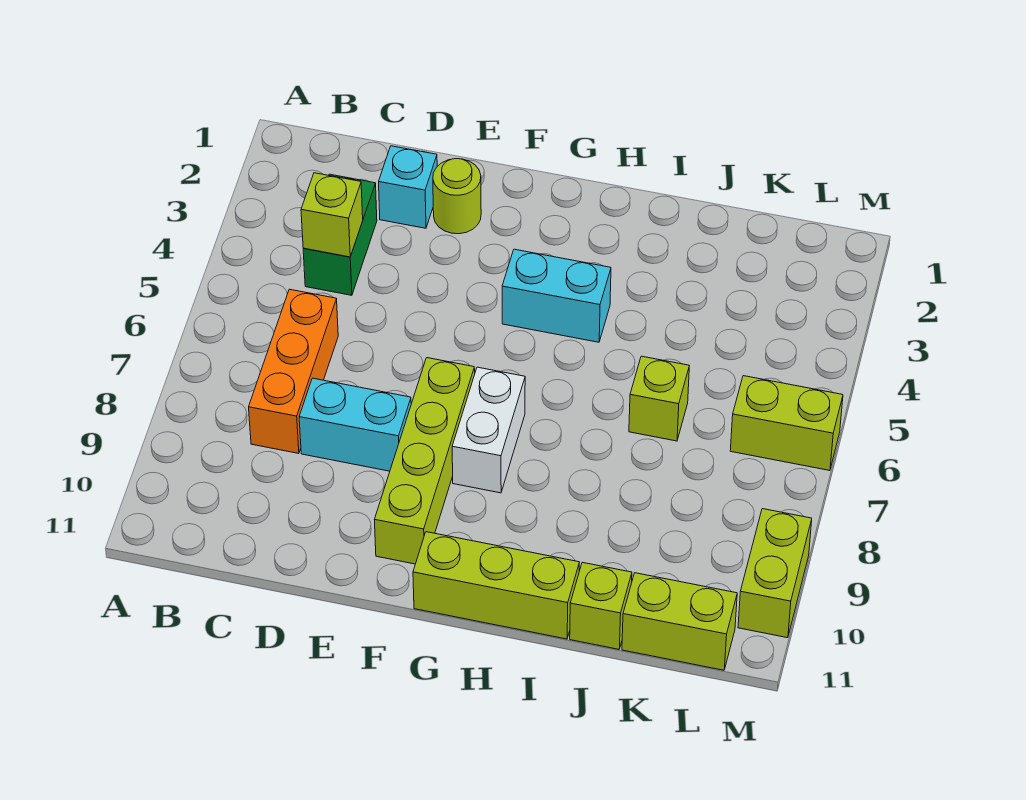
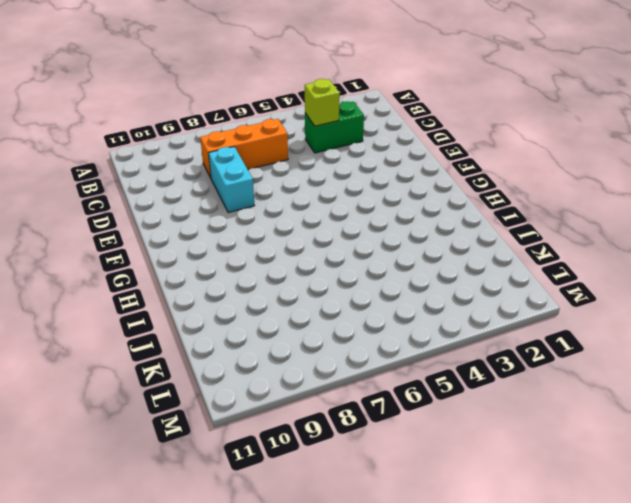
none -> cyan brick D2 level 1
none -> lime round brick E2 level 1
none -> lime brick F7:F10 level 1

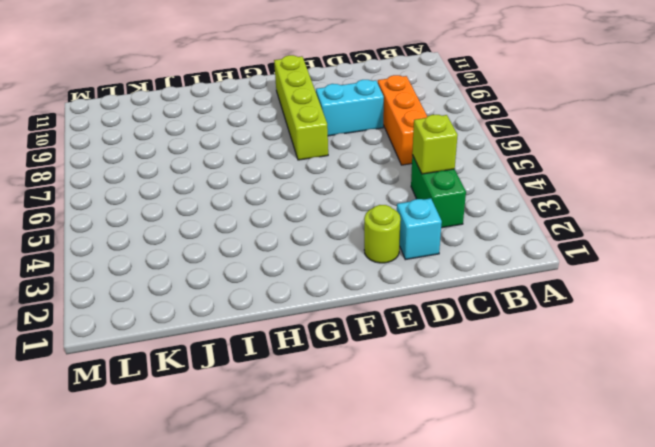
none -> cyan brick G4:H4 level 1
none -> white brick G7:G8 level 1
none -> lime brick G11:I11 level 1

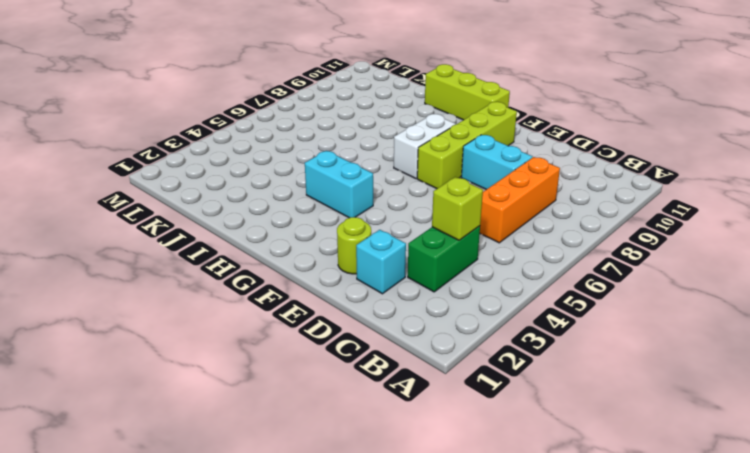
none -> lime brick J6 level 1
none -> lime brick J11 level 1
none -> lime brick K11:L11 level 1

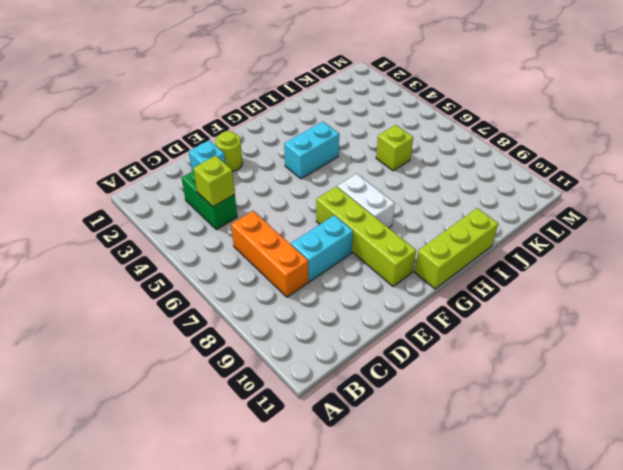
none -> lime brick J11 level 1
none -> lime brick K11:L11 level 1
none -> lime brick L6:M6 level 1

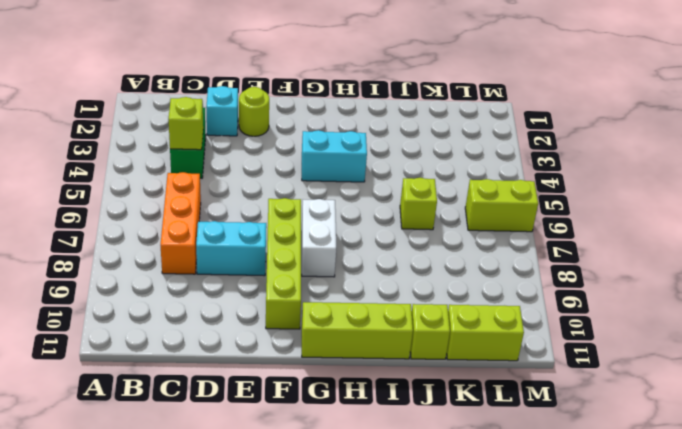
none -> lime brick M9:M10 level 1

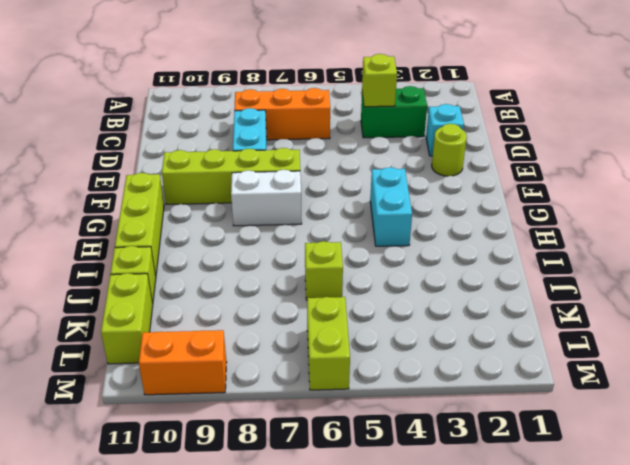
orange brick M9:M10 level 1 -> lime brick M9:M10 level 1

